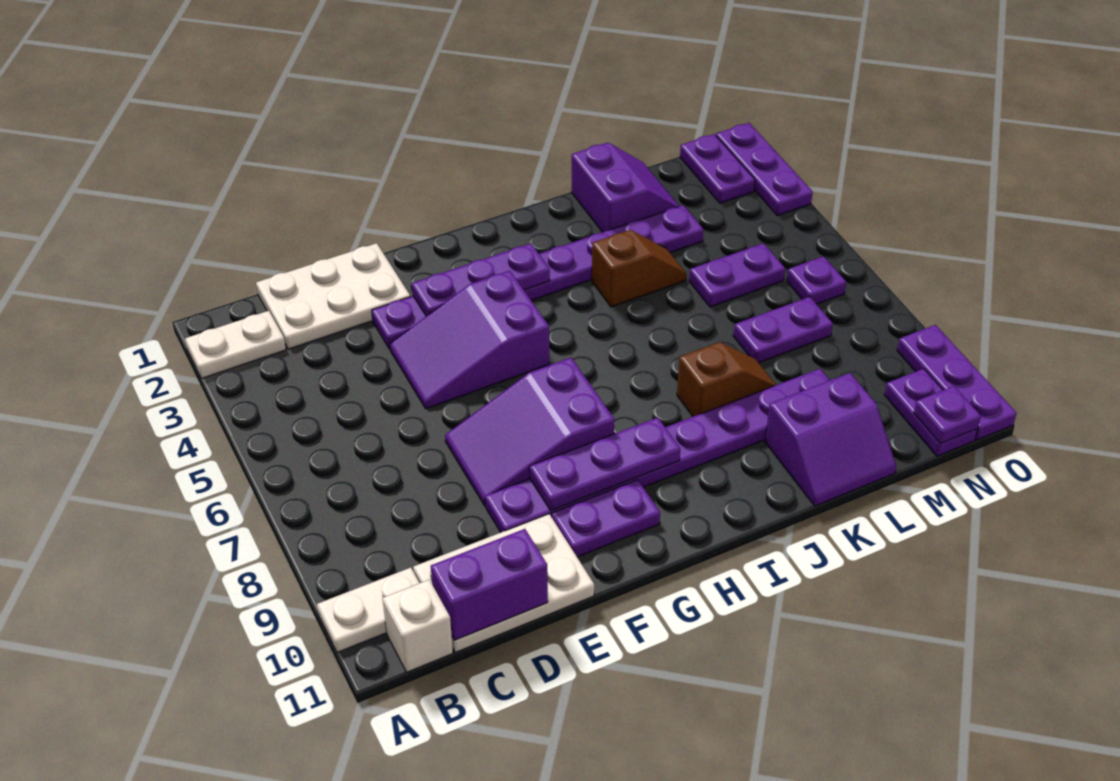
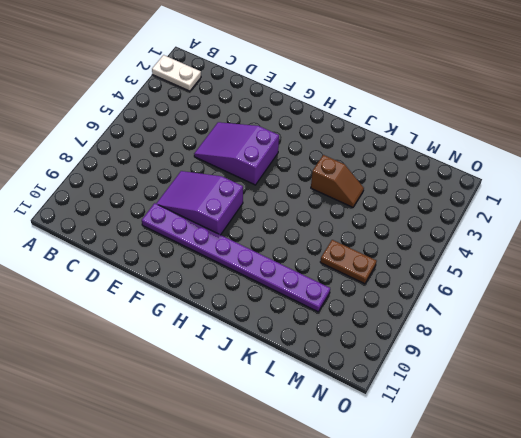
brown plate L7:M7 level 1 -> purple plate L7:M7 level 1
none -> white plate A10:B10 level 1
none -> white brick B11 level 1
none -> white plate C1:E2 level 1

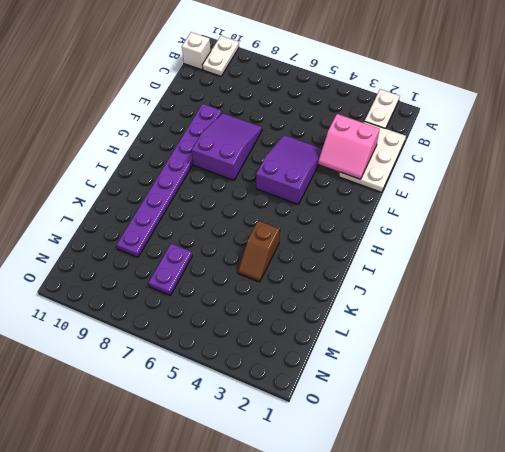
pink slope D2:E3 level 2 top D -> none
none -> white plate C10:E11 level 1
none -> purple plate E3:L3 level 1
none -> purple plate F10:G10 level 1

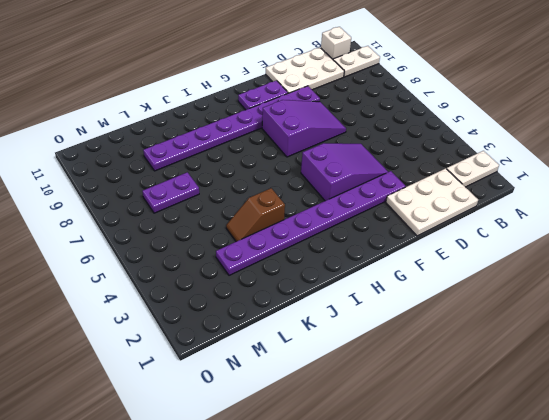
none -> brown slope J8:K8 level 1 top J
none -> purple slope K1:L2 level 1 top K
none -> purple slope K10:L11 level 1 top 10

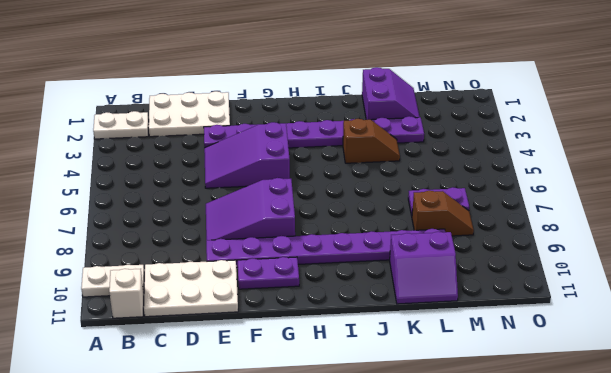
brown slope L8:M8 level 1 top L -> brown slope J8:K8 level 1 top J
none -> purple plate L5:M5 level 1
none -> purple plate N1:N2 level 1
none -> purple plate N6 level 1

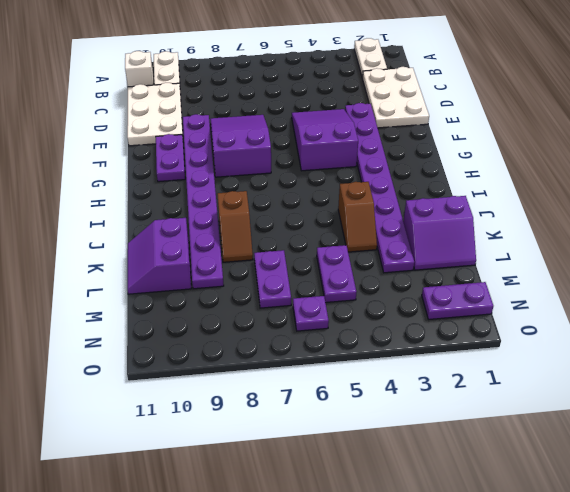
none -> purple plate N10:N11 level 1
none -> purple plate O1:O3 level 1
none -> purple plate O9:O11 level 1

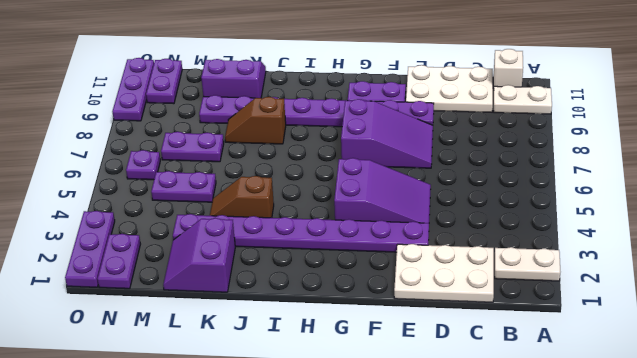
none -> purple brick C11:D11 level 2
none -> purple plate F3:H3 level 2
none -> purple plate F9:H9 level 2

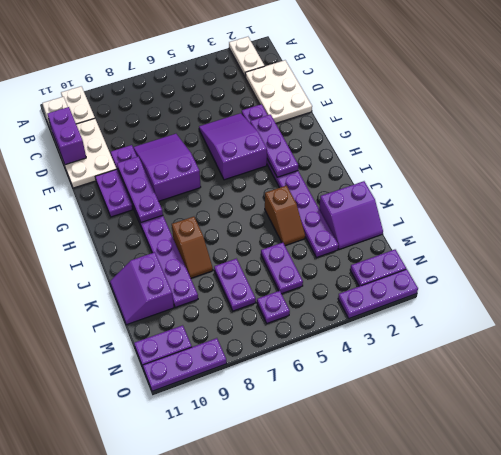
none -> purple plate N11 level 2

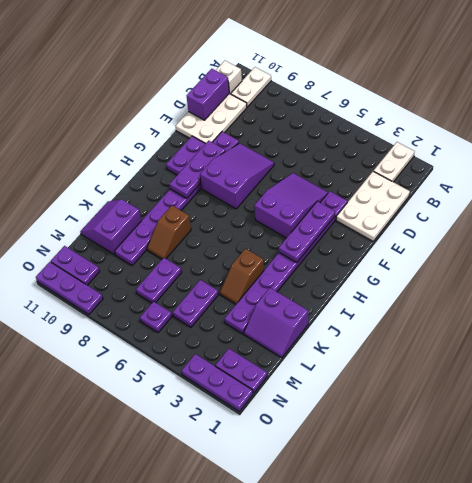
none -> purple plate N11 level 2

